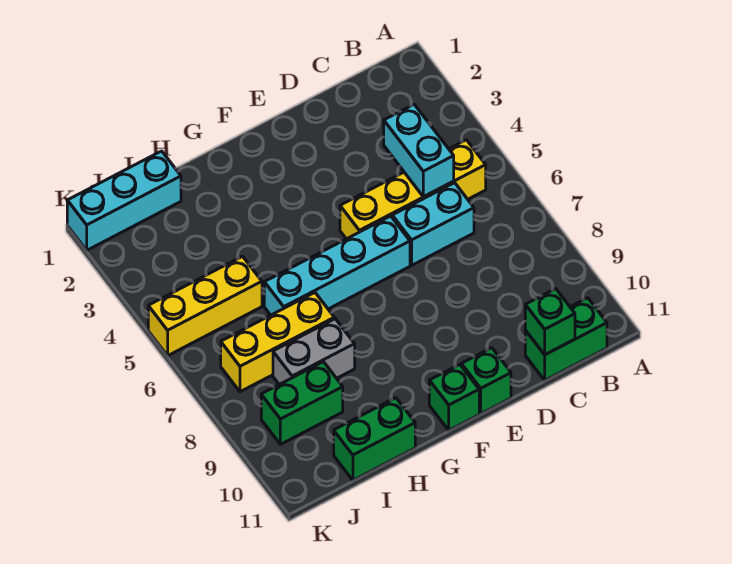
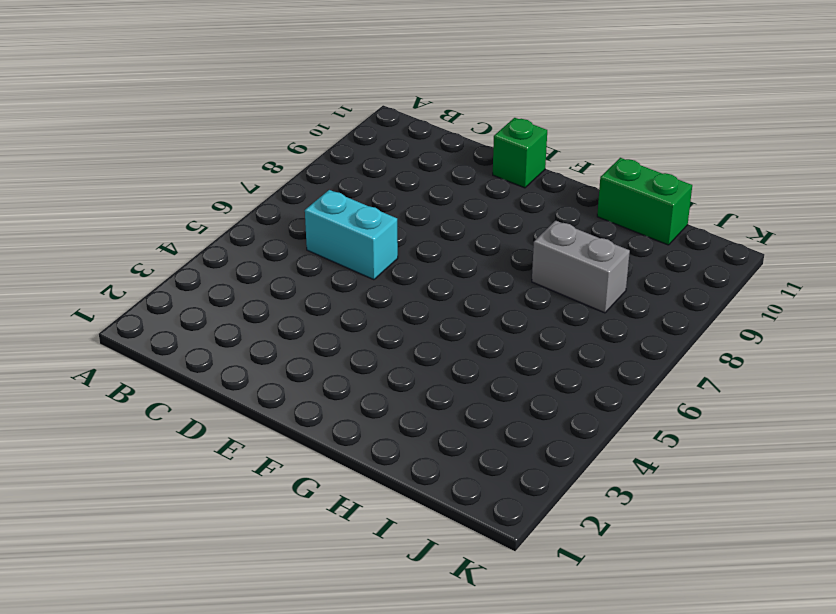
none -> yellow brick B5:E5 level 1
none -> green brick B11:C11 level 1
none -> cyan brick E6:H6 level 1

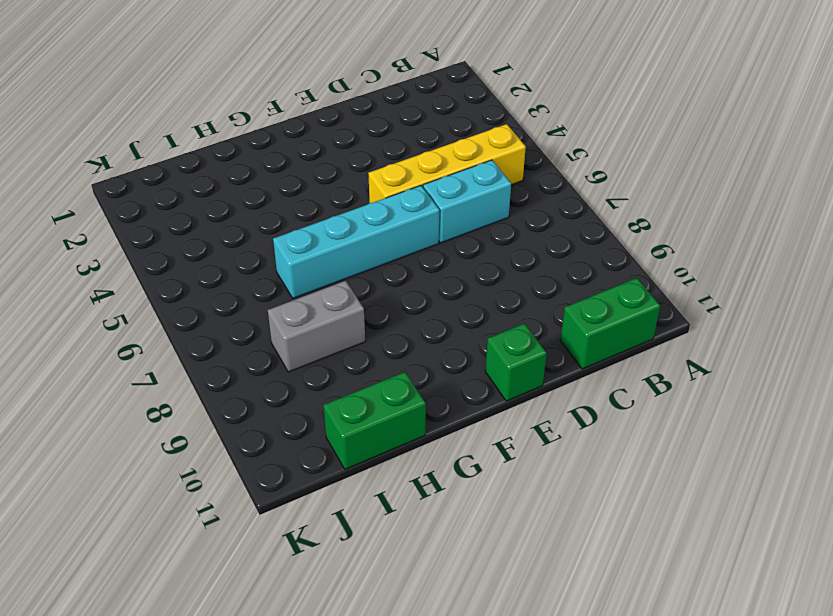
none -> green brick F11 level 1
none -> yellow brick H7:J7 level 1
none -> cyan brick I1:K1 level 1

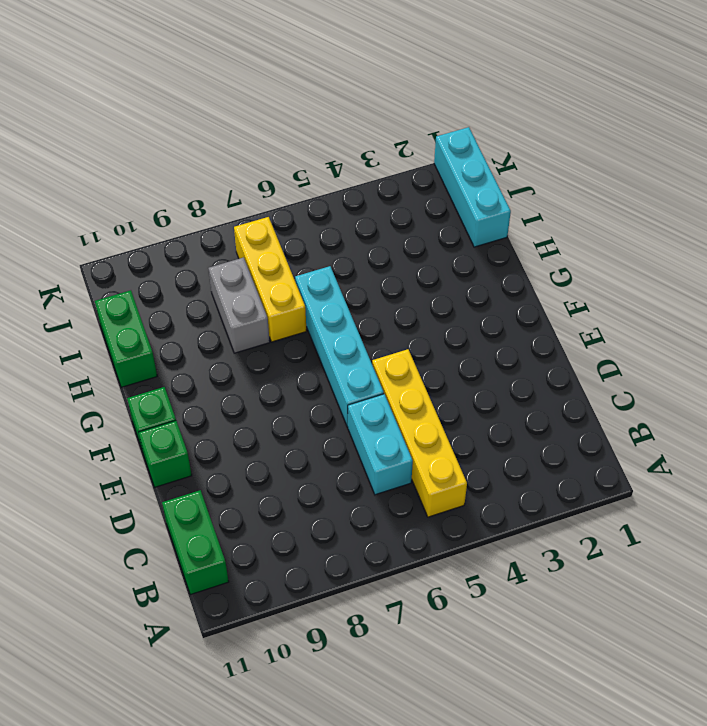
none -> yellow brick I5:K5 level 1
none -> green brick I9:J9 level 1
none -> cyan brick C4:C5 level 2

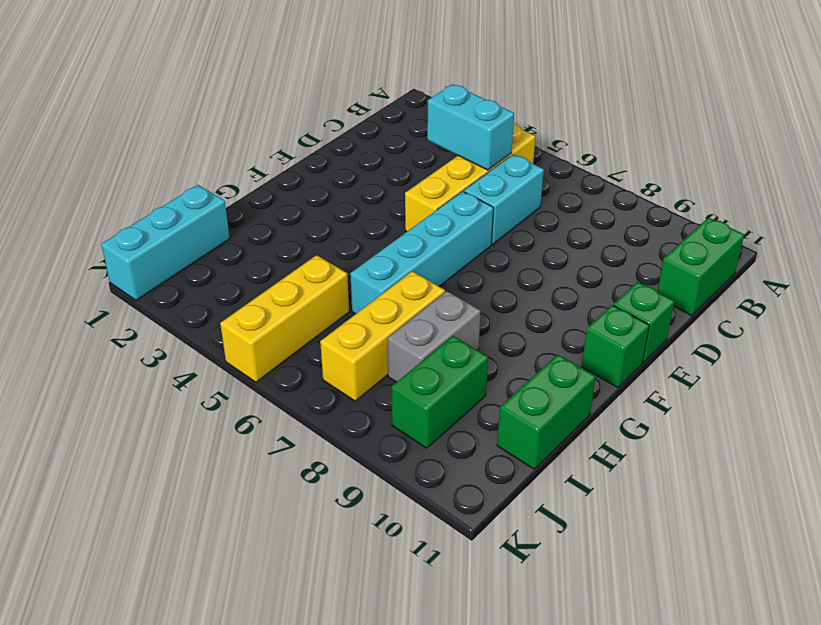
none -> green brick C11 level 2

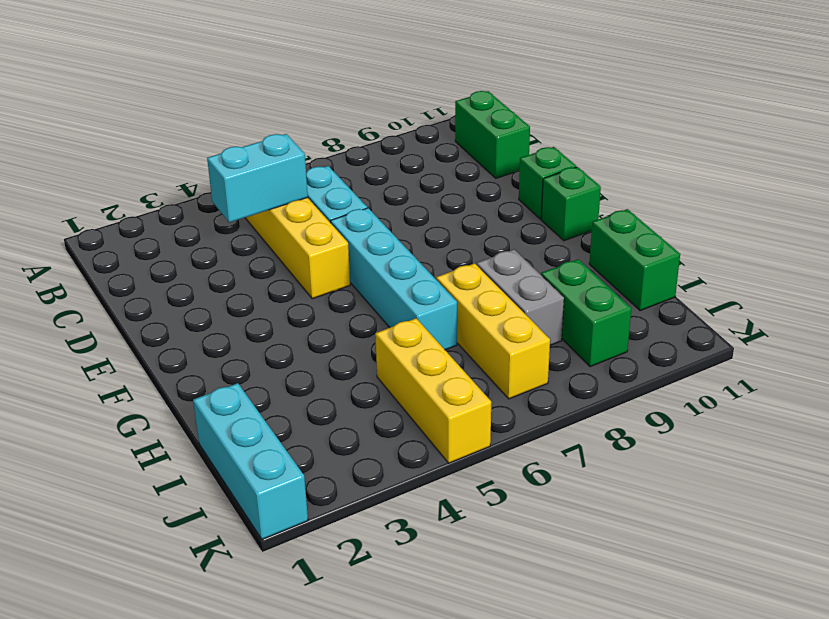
none -> green brick C11 level 2

